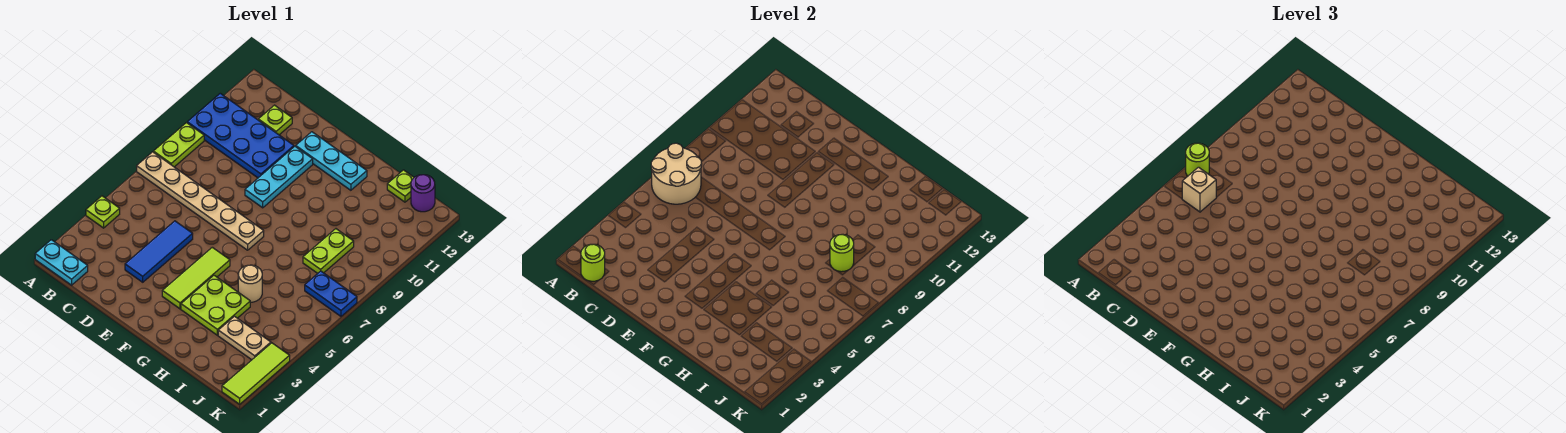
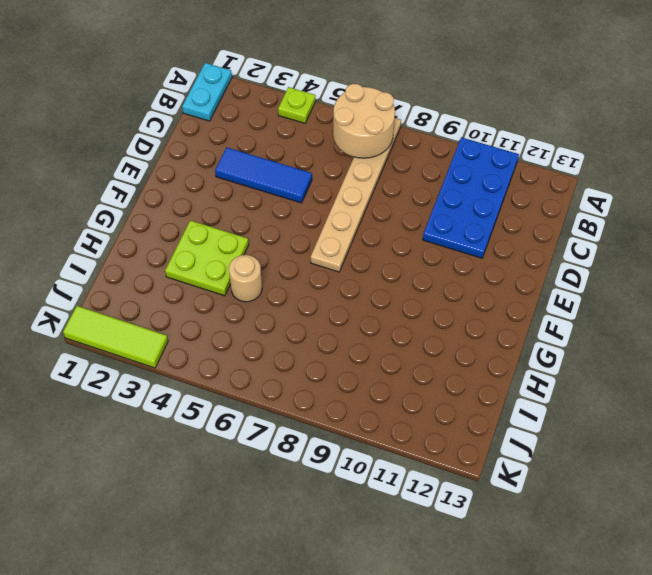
none -> lime plate A8:A9 level 1
none -> lime plate C12 level 1
none -> cyan plate E9:E11 level 1

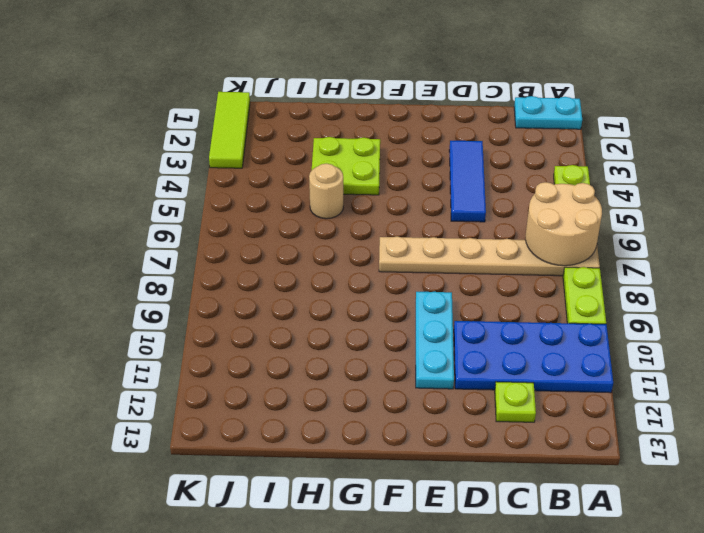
none -> cyan plate E12:G12 level 1
none -> lime tile F3:F5 level 1
none -> tan plate I3:J3 level 1

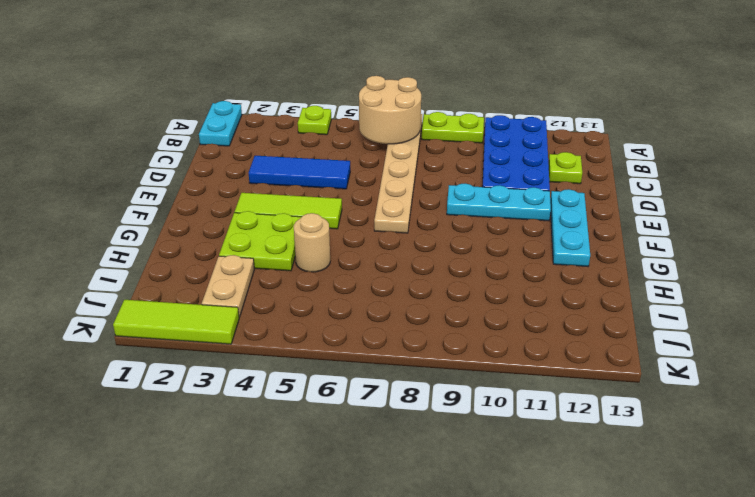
none -> lime plate I8:I9 level 1
none -> lime plate I13 level 1
none -> blue plate J7:K7 level 1

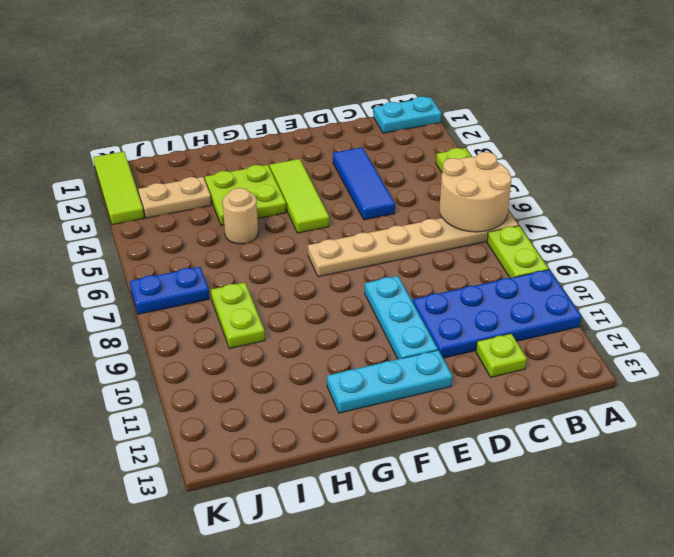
none -> lime plate I13 level 1
none -> purple round brick J13 level 1
none -> lime round brick B1 level 2

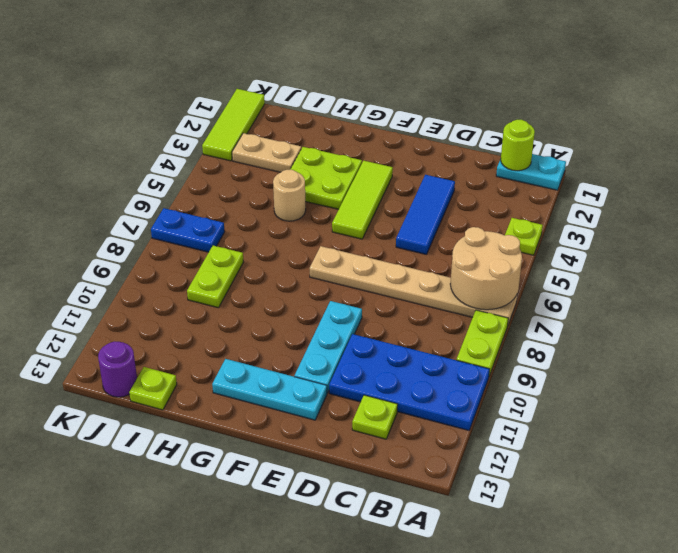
none -> lime round brick I8 level 2
none -> lime round brick A7 level 3
none -> tan brick B6 level 3

